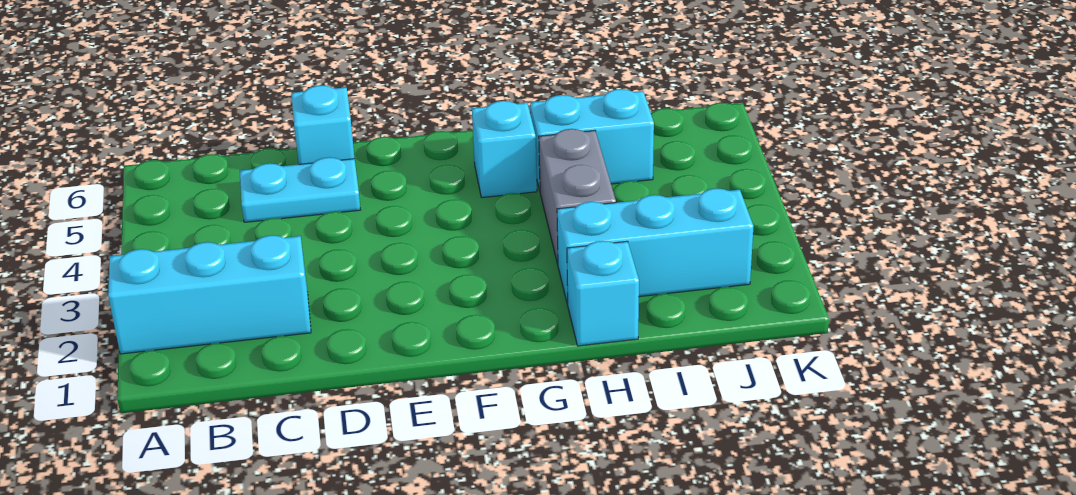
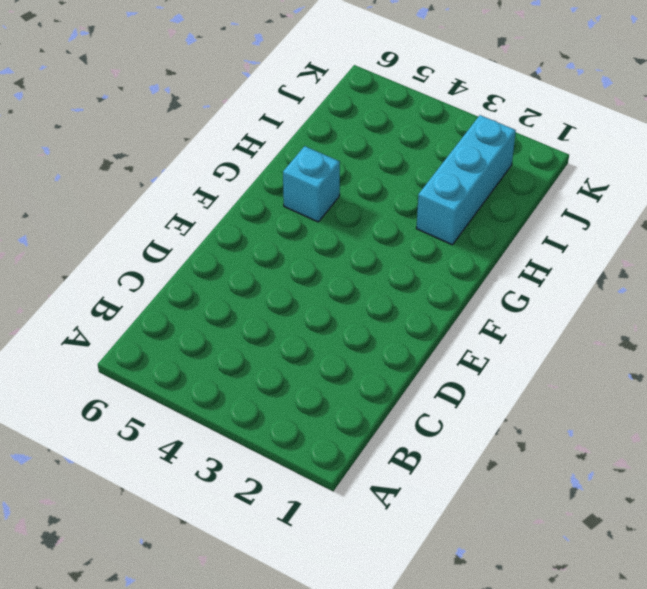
none -> cyan brick A2:C2 level 1
none -> cyan plate C5:D5 level 1

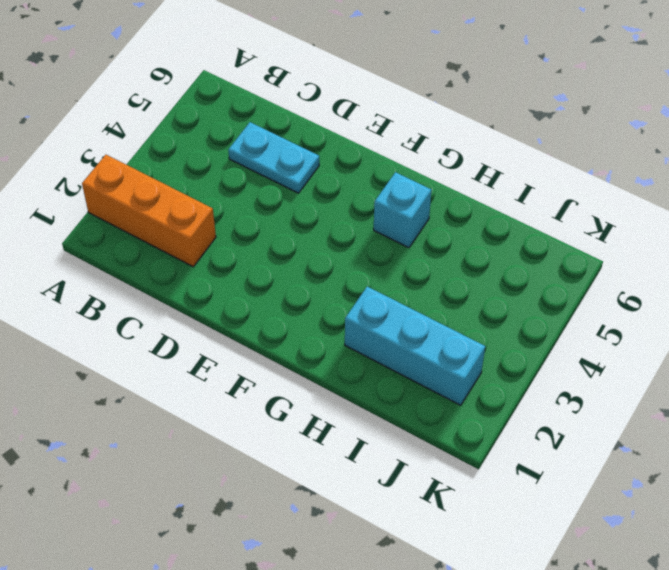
orange brick A2:C2 level 1 -> cyan brick A2:C2 level 1
none -> cyan brick D6 level 1
none -> cyan brick H1 level 1

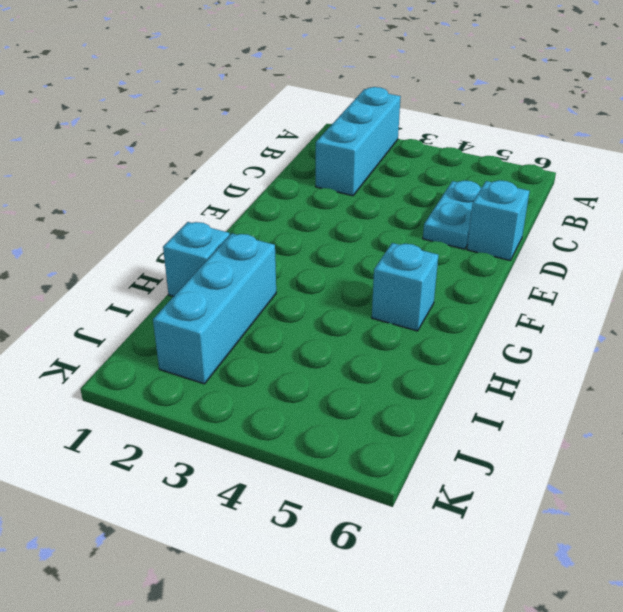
none -> grey brick H3:H4 level 1
none -> cyan brick H5:I5 level 1

